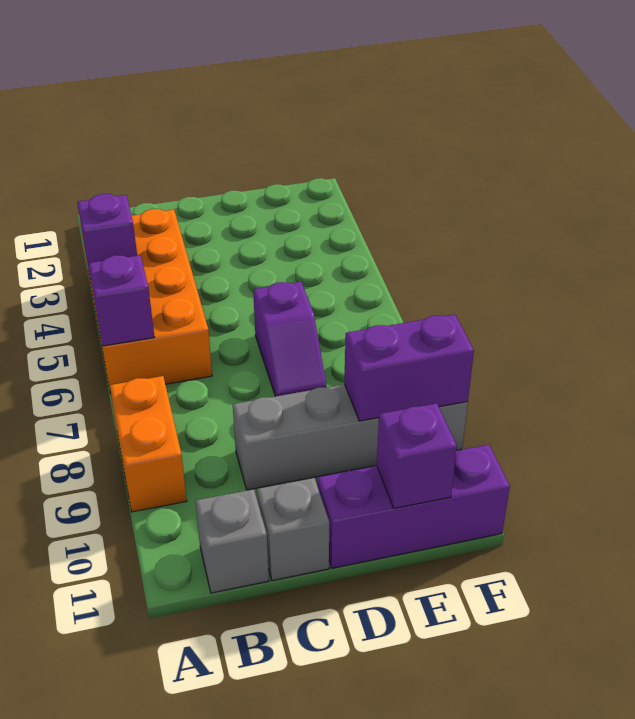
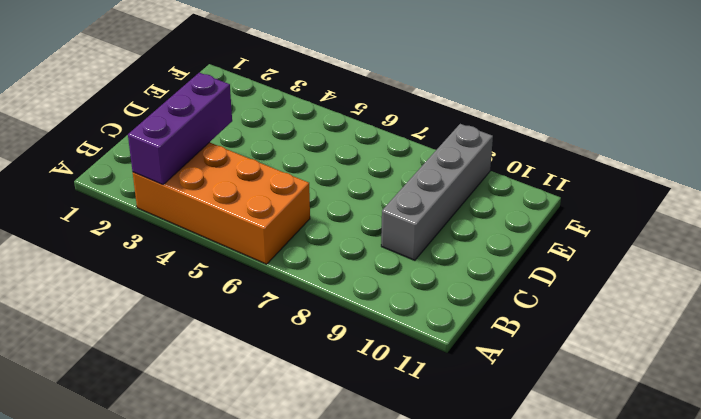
purple brick A3:C3 level 2 -> purple brick D11:F11 level 1
none -> orange brick A8:A9 level 1
none -> grey brick B11 level 1

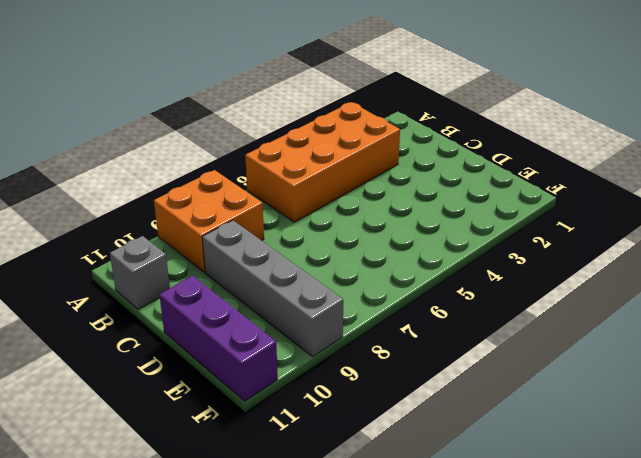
orange brick A8:B9 level 1 -> orange brick A8:A9 level 1
none -> grey brick C11 level 1
none -> purple slope D6:D7 level 1 top 6

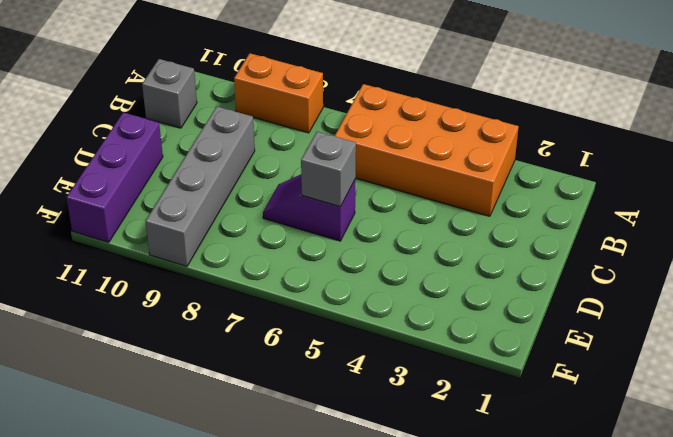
grey brick D6 level 2 -> grey brick C11 level 1
none -> purple brick A4 level 2
none -> purple brick A6 level 2

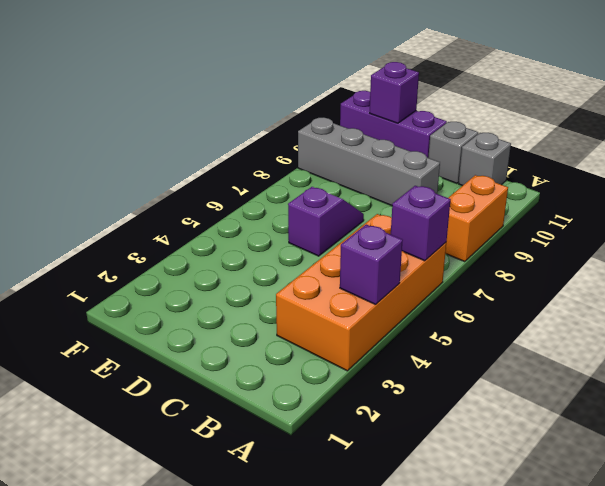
none -> purple brick E9:F9 level 2

